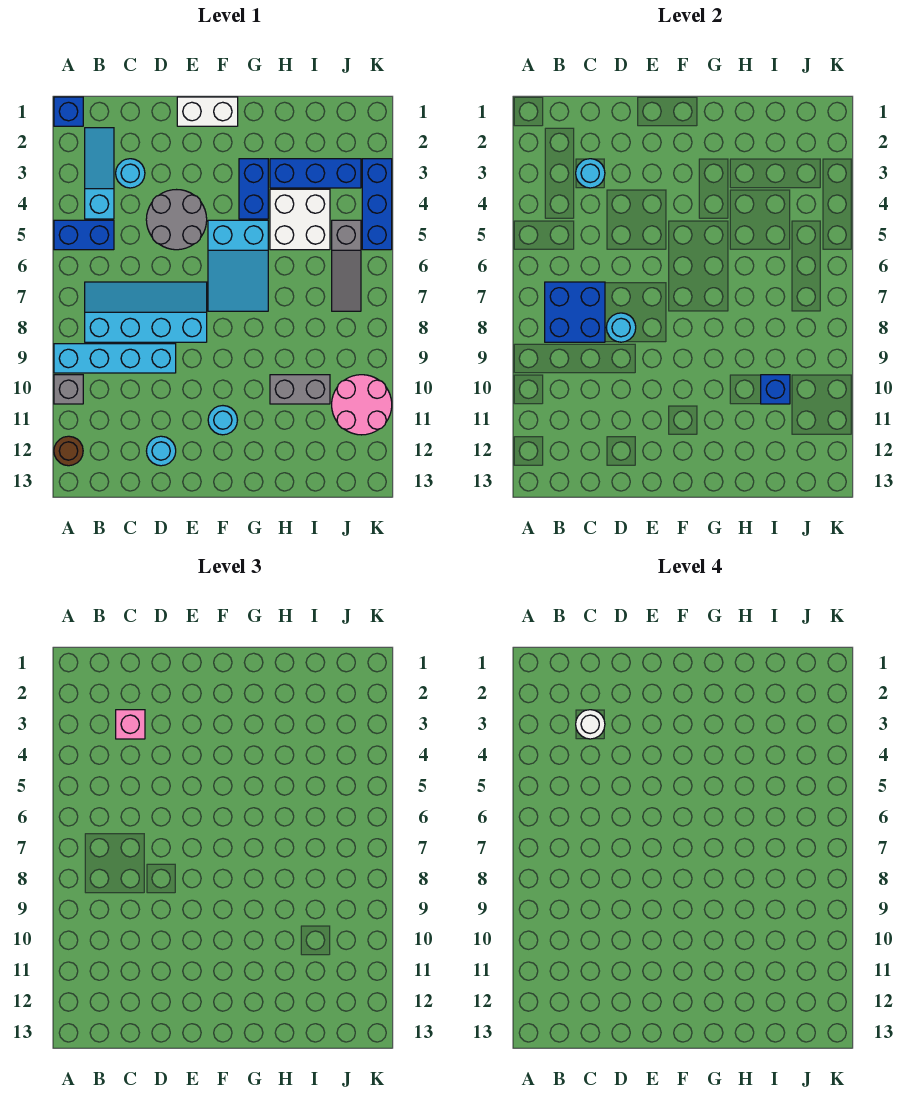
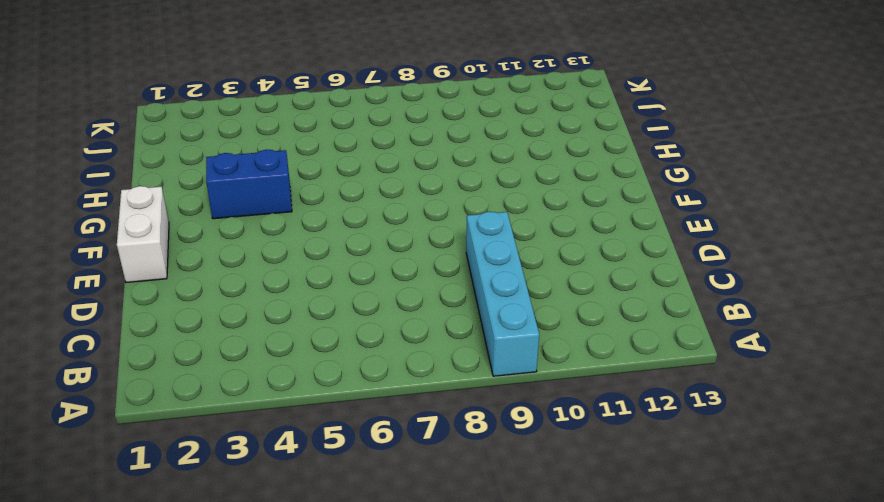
none -> blue brick A1 level 1
none -> blue brick A5:B5 level 1
none -> grey brick A10 level 1

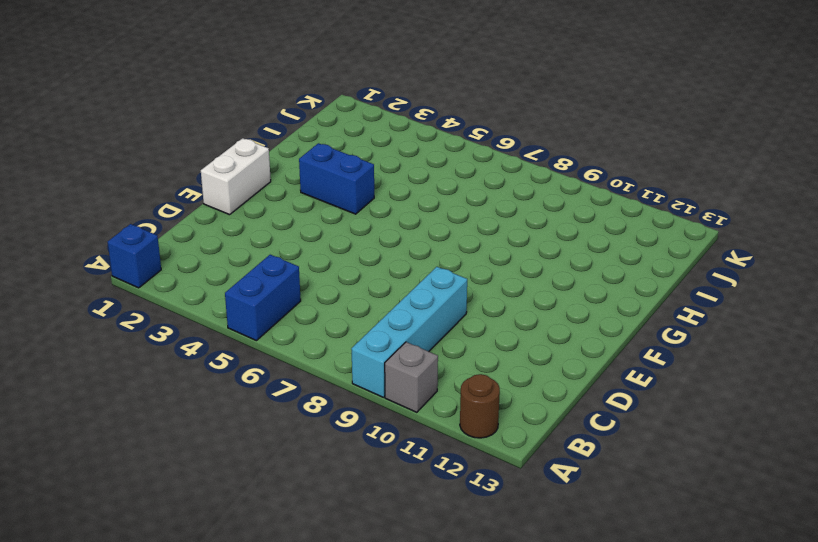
none -> cyan slope B2:B4 level 1 top 4
none -> cyan slope B7:E8 level 1 top 8
none -> cyan round brick C3 level 1

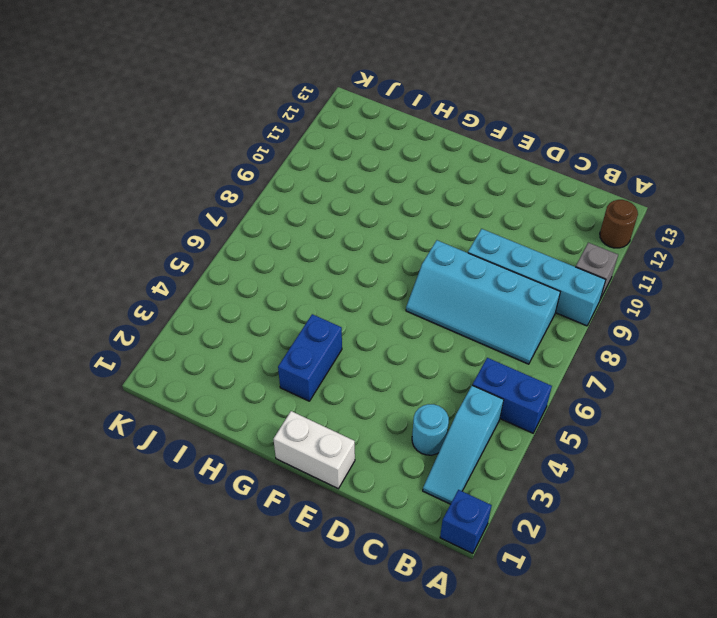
none -> grey round brick D4:E5 level 1
none -> cyan round brick D12 level 1
none -> cyan slope F5:G7 level 1 top 5

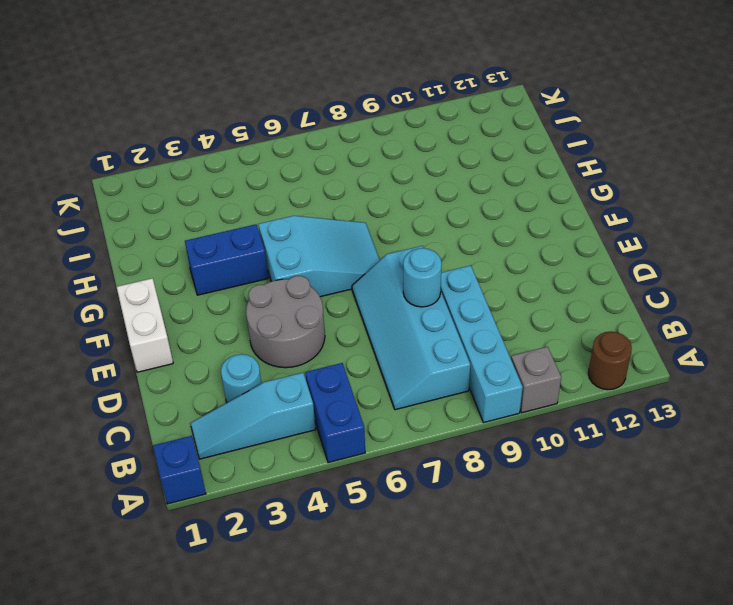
none -> cyan round brick D12 level 1
none -> cyan round brick F11 level 1
none -> blue brick H3:J3 level 1

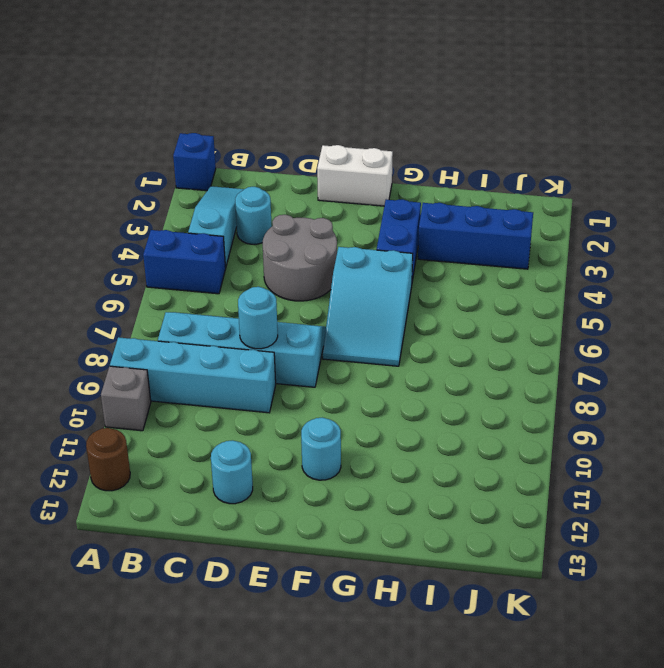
none -> white brick H4:I5 level 1
none -> grey brick H10:I10 level 1
none -> grey slope J5:J7 level 1 top 5

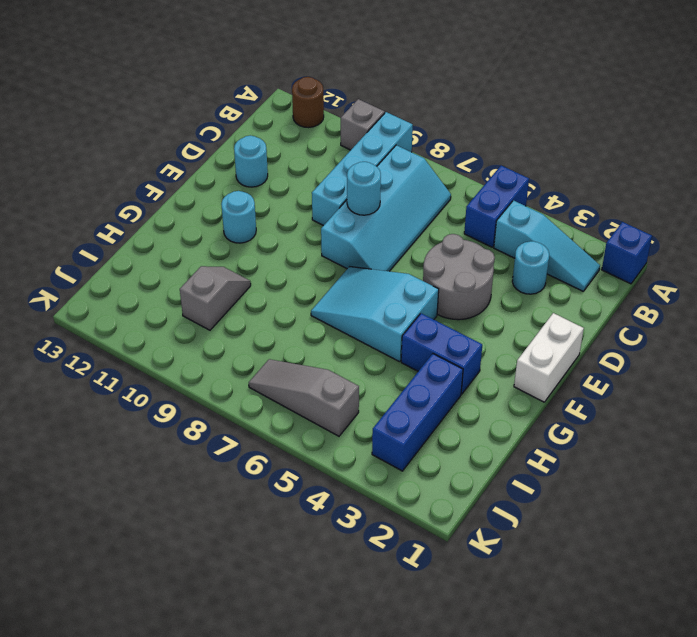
grey slope H10:I10 level 1 top I -> grey brick H10:I10 level 1
none -> white brick H4:I5 level 1
none -> pink round brick J10:K11 level 1
none -> blue brick K3:K5 level 1

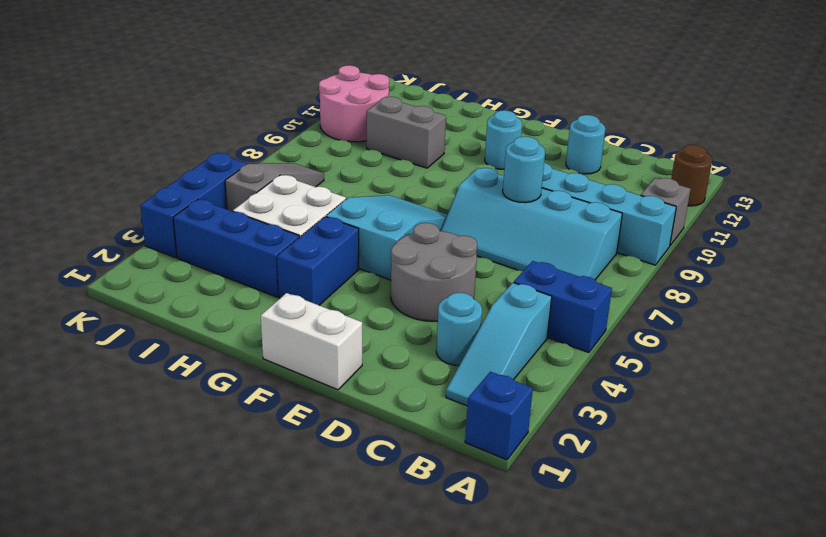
none -> blue brick B7:C8 level 2
none -> cyan round brick C3 level 2
none -> blue brick I10 level 2

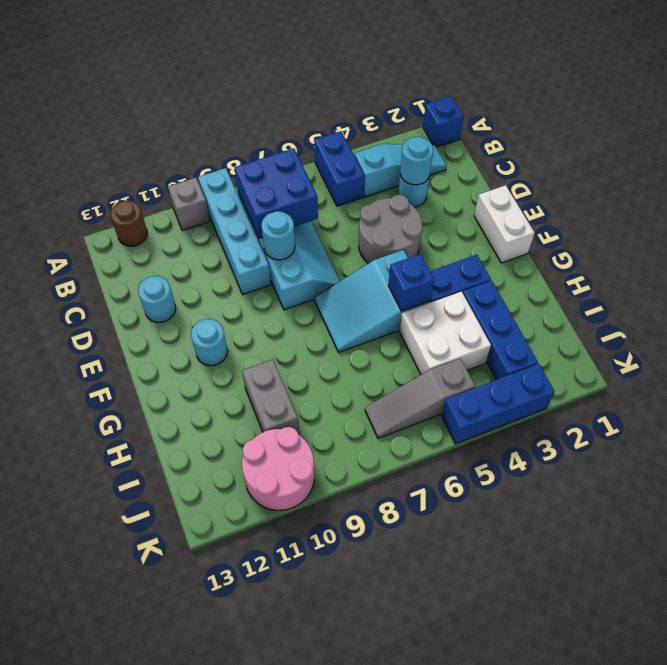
blue brick G5 level 2 -> blue brick I10 level 2
none -> pink brick C3 level 3
none -> white round brick C3 level 4

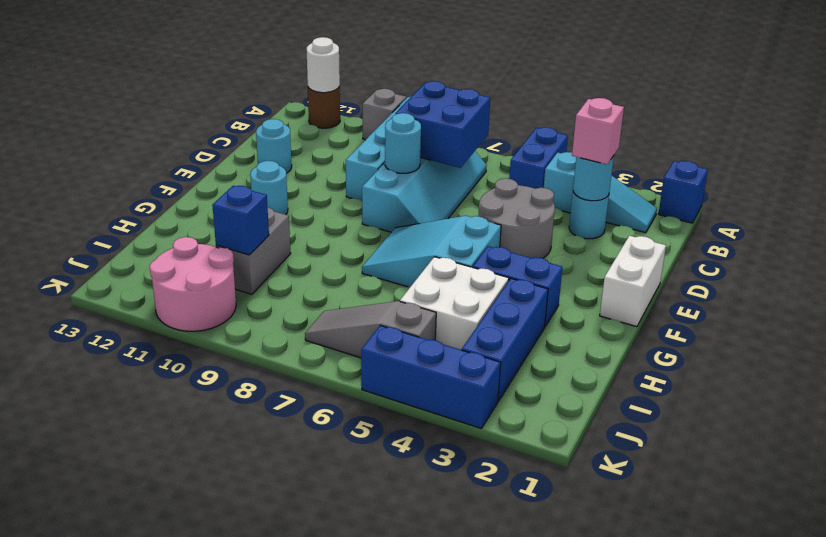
white round brick A12 level 2 -> white round brick C3 level 4

